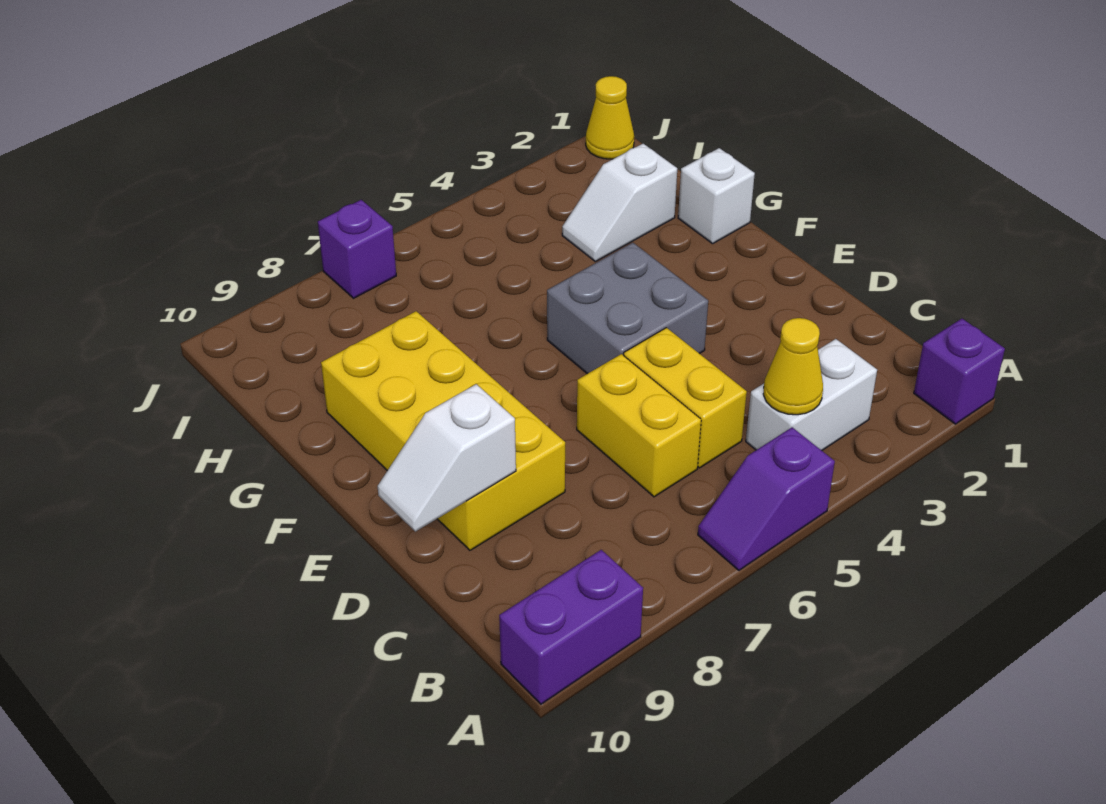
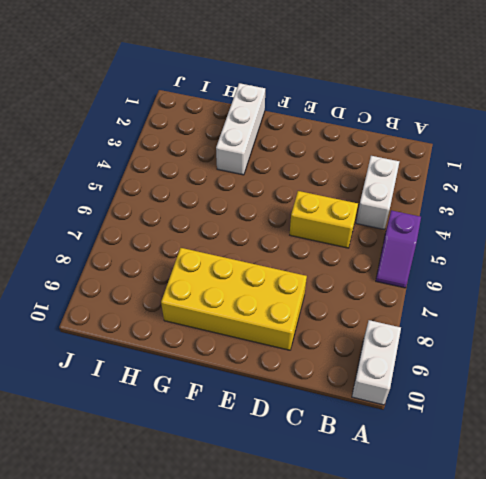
white brick A9:A10 level 1 -> purple brick A9:A10 level 1
white brick G1:G3 level 1 -> white brick G1 level 1
none -> purple brick A1 level 1
none -> yellow brick C6:D6 level 1
none -> grey brick E4:F5 level 1

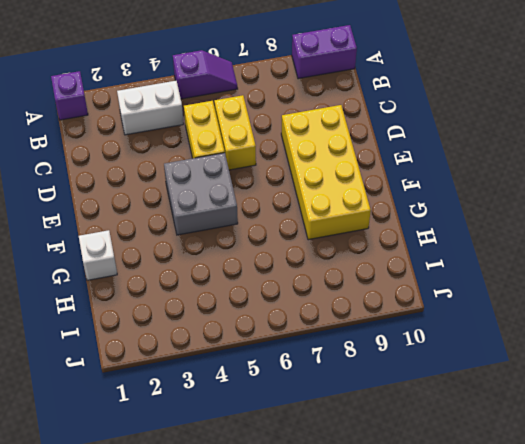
none -> white slope H2:H3 level 1 top 2
none -> yellow cone J1 level 1
none -> purple brick J7 level 1

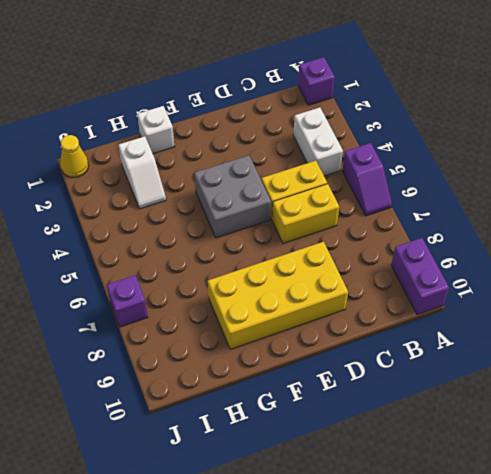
none -> yellow cone B4 level 2
none -> white slope D9:D10 level 2 top 9

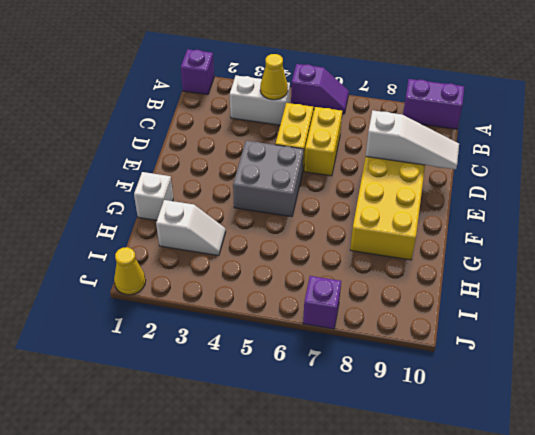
white slope D8:D10 level 2 top 8 -> white slope D9:D10 level 2 top 9

